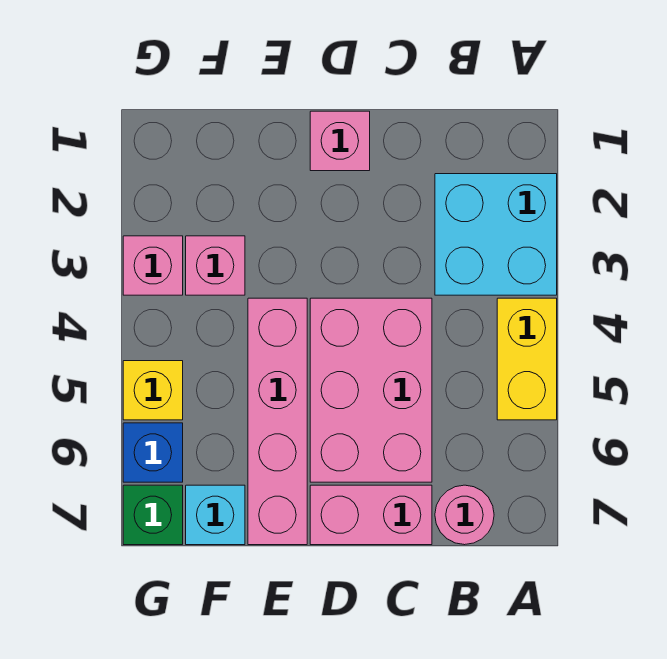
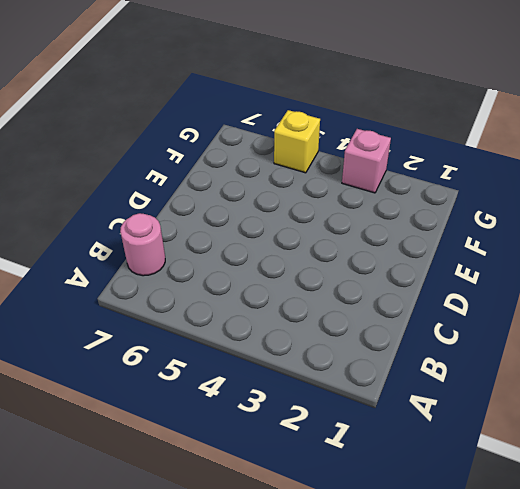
none -> cyan brick A2:B3 level 1
none -> yellow brick A4:A5 level 1
none -> pink brick C4:D6 level 1

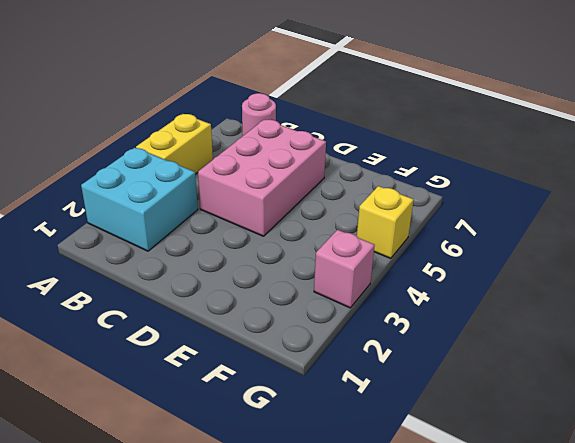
none -> pink brick C7:D7 level 1
none -> pink brick D1 level 1
none -> pink brick E4:E7 level 1

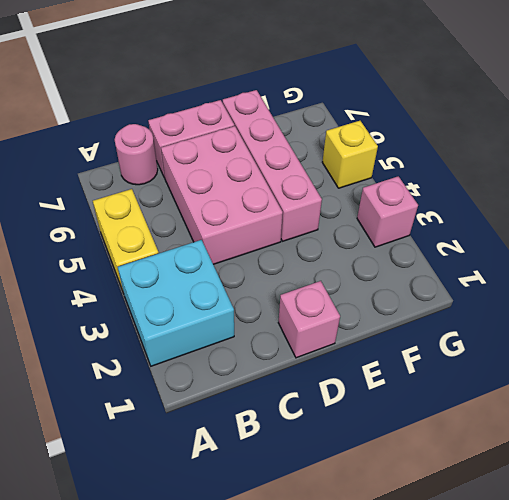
none -> pink brick F3 level 1
none -> cyan brick F7 level 1
none -> blue brick G6 level 1

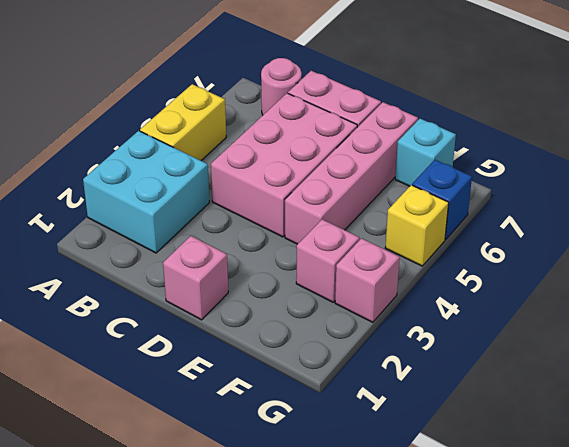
none -> green brick G7 level 1

